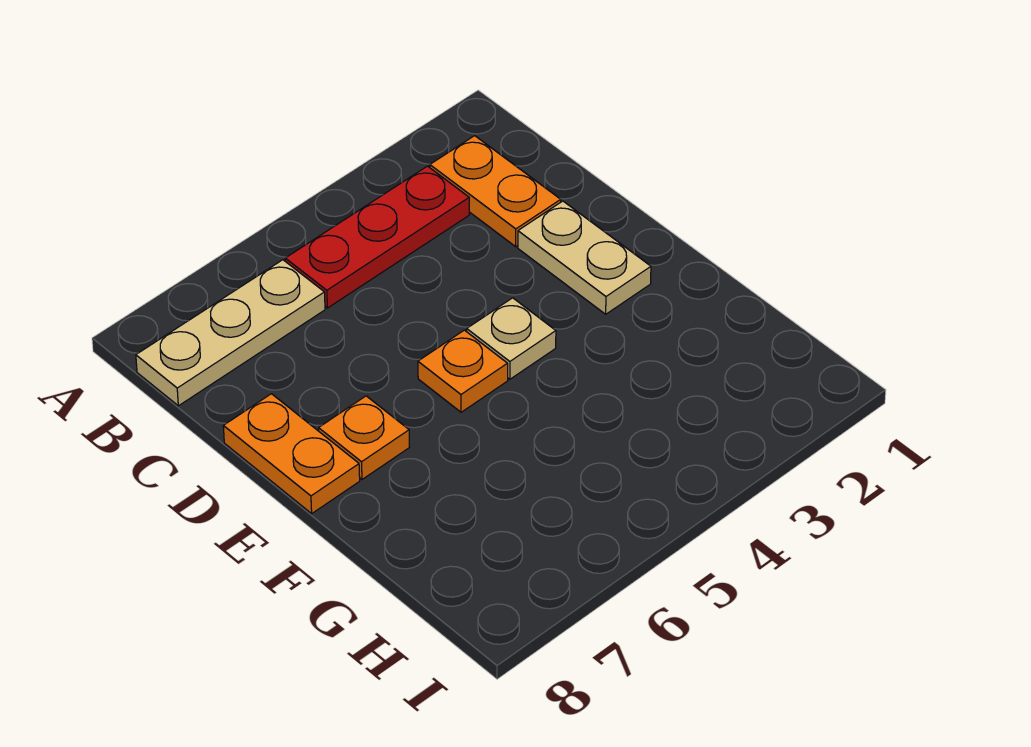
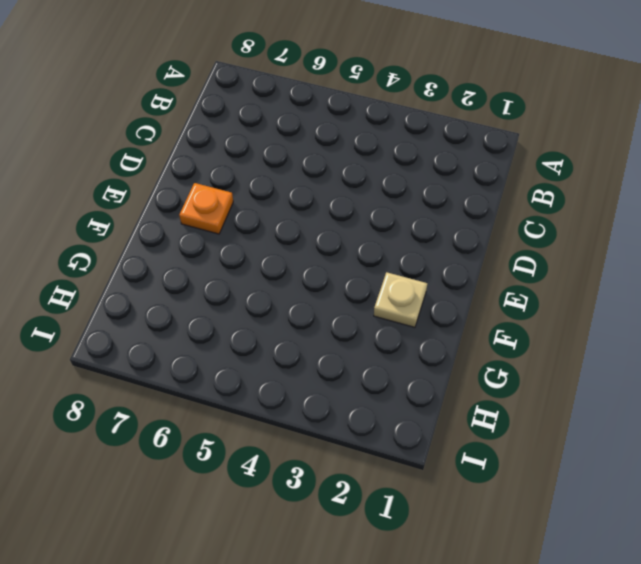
tan plate F2 level 1 -> tan plate E4 level 1
none -> orange plate B2:C2 level 1
none -> red plate B3:B5 level 1

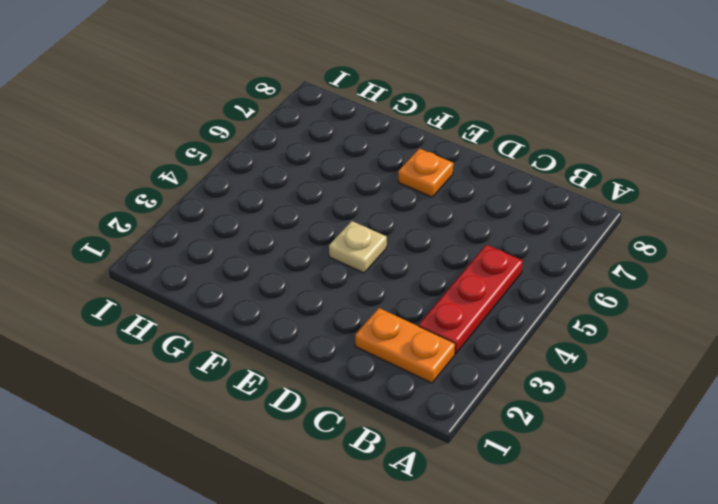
none -> tan plate B6:B8 level 1
none -> tan plate D2:E2 level 1

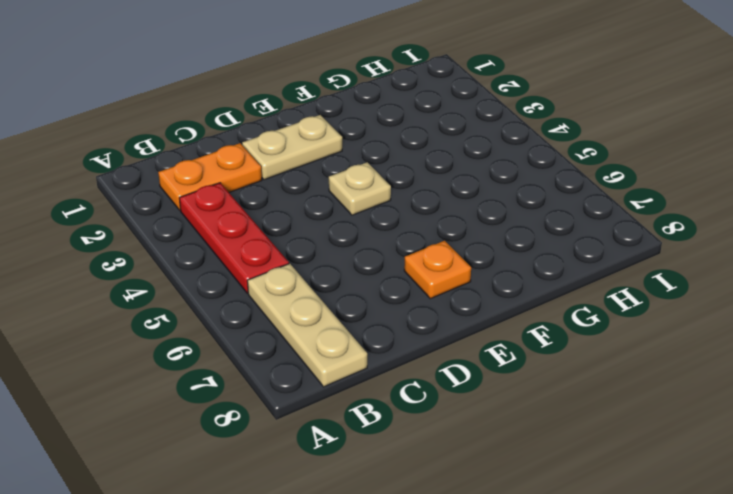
none -> orange plate D8:E8 level 1
none -> orange plate E5 level 1

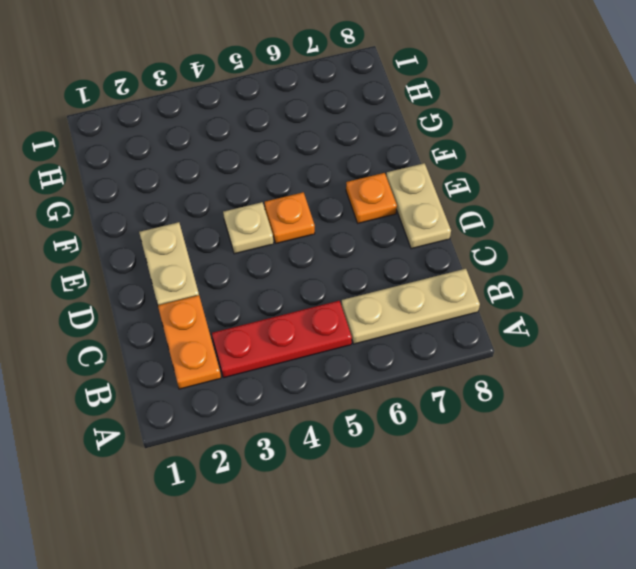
tan plate D8:E8 level 1 -> orange plate D8:E8 level 1

